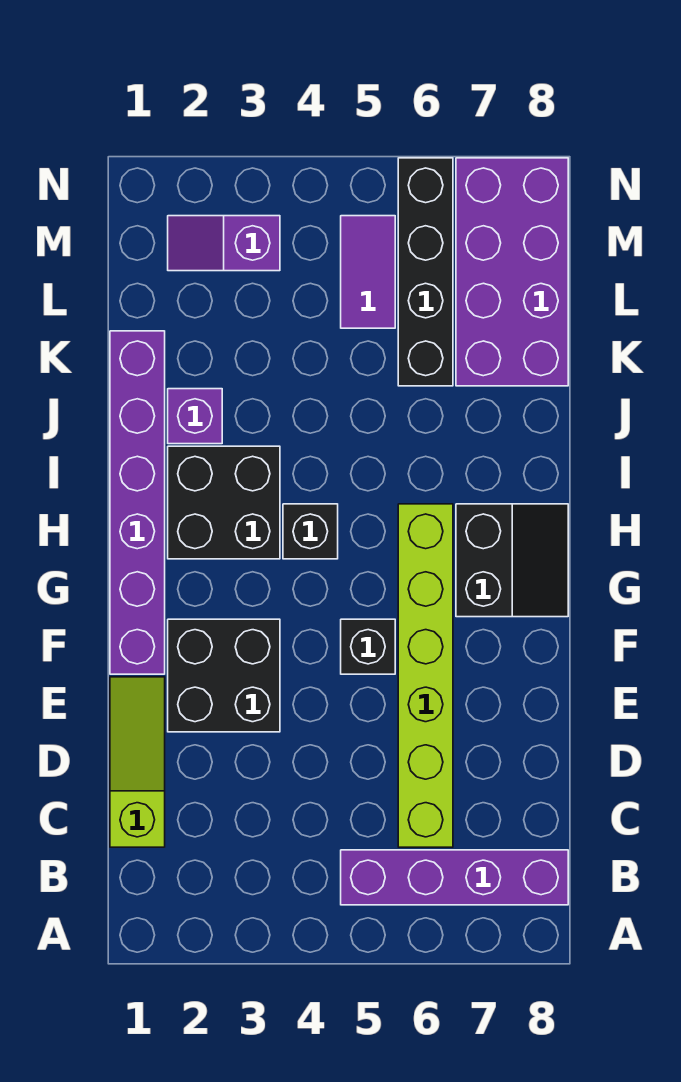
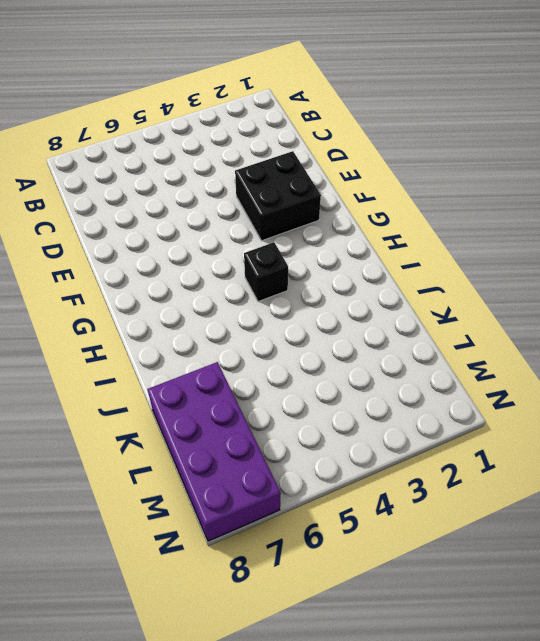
none -> purple brick B5:B8 level 1
none -> lime slope C1:E1 level 1 top C
none -> lime brick C6:H6 level 1

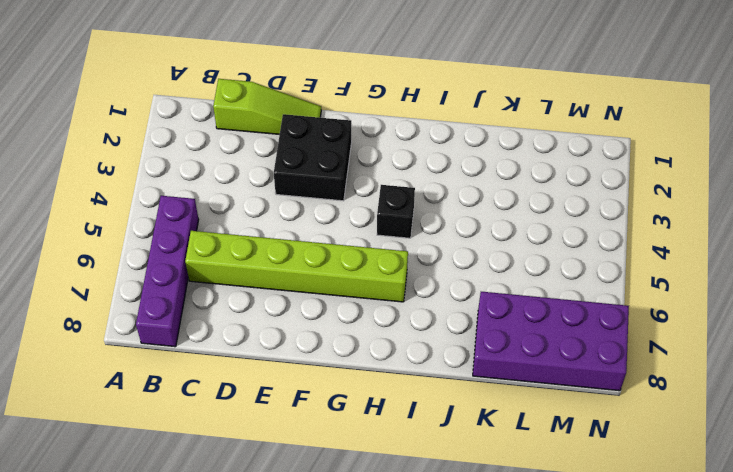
none -> purple brick F1:K1 level 1
none -> black brick F5 level 1
none -> black slope G7:H8 level 1 top 7

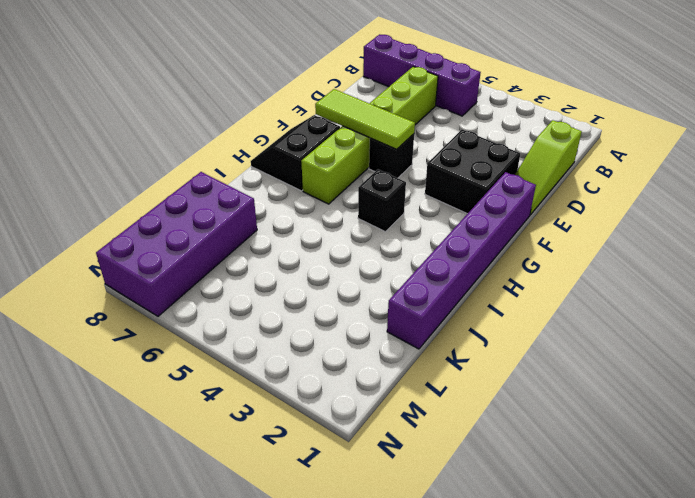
lime tile F5:F7 level 2 -> none
none -> black brick H2:I3 level 1
none -> purple brick J2 level 1
none -> black brick K6:N6 level 1

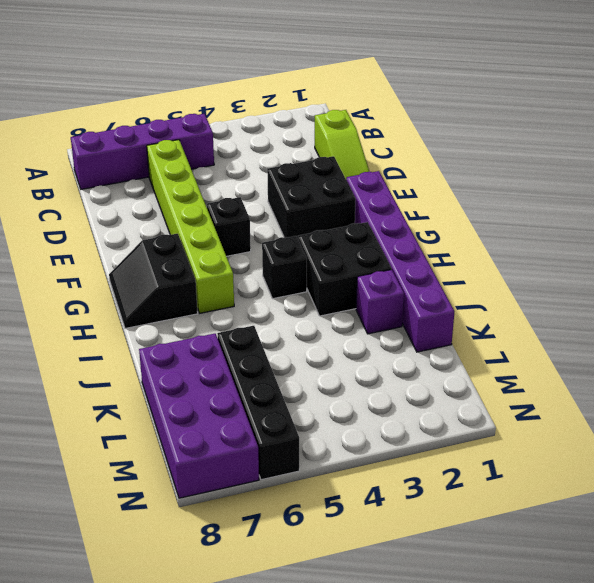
none -> purple tile L5:M5 level 1
none -> purple slope M2:M3 level 1 top 3

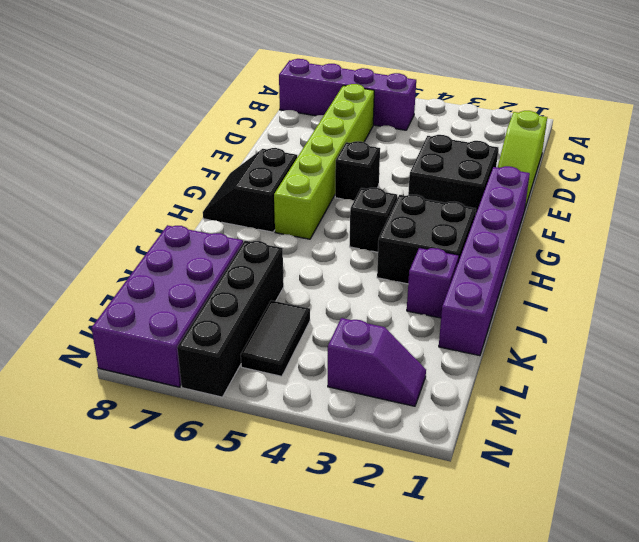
black tile L5:M5 level 1 -> purple tile L5:M5 level 1

